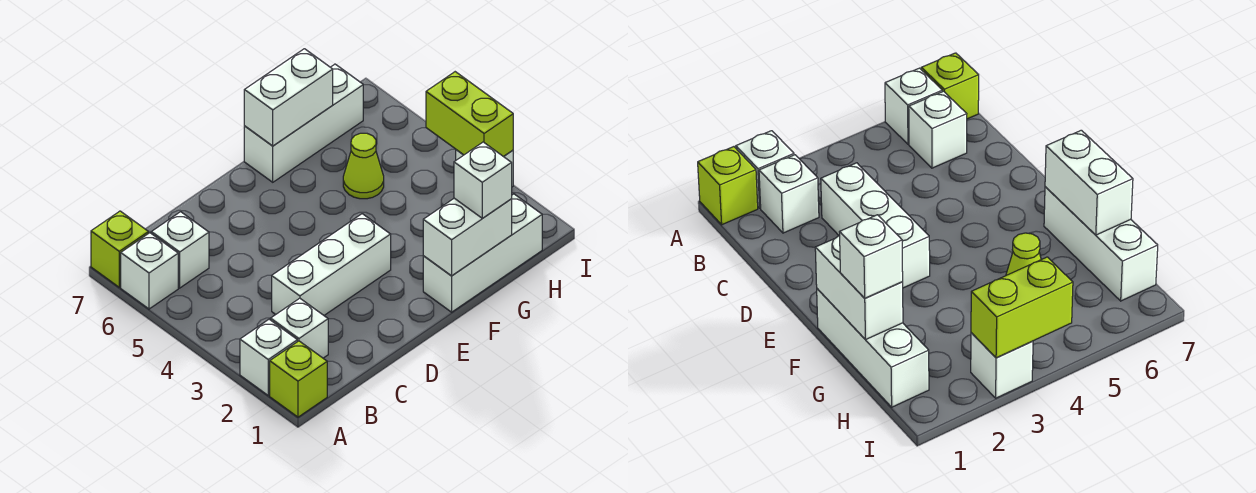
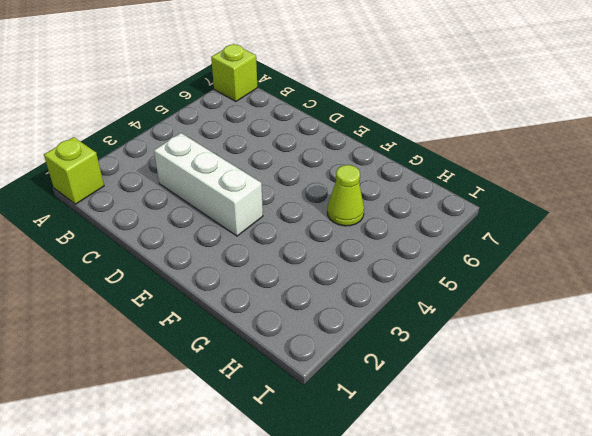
none -> white brick A2 level 1
none -> white brick A6 level 1
none -> white brick B2 level 1

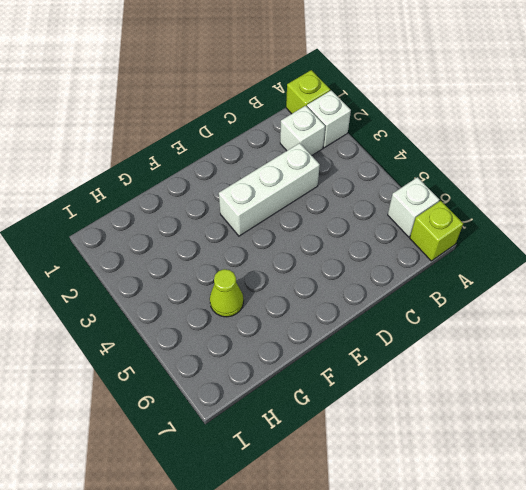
none -> white brick B6 level 1
none -> white brick F1:H1 level 1
none -> white brick F7:H7 level 1

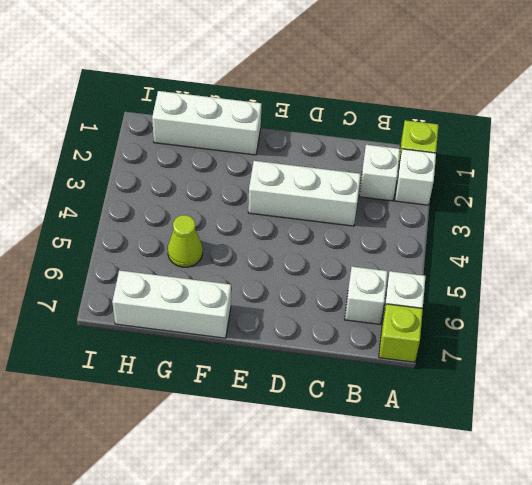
none -> white brick I3 level 1
none -> white brick F1:G1 level 2
none -> white brick F7:G7 level 2

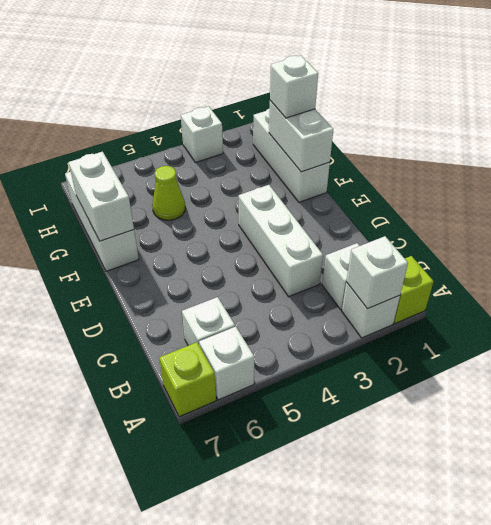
white brick A2 level 2 -> none
none -> lime brick I3:I4 level 2

